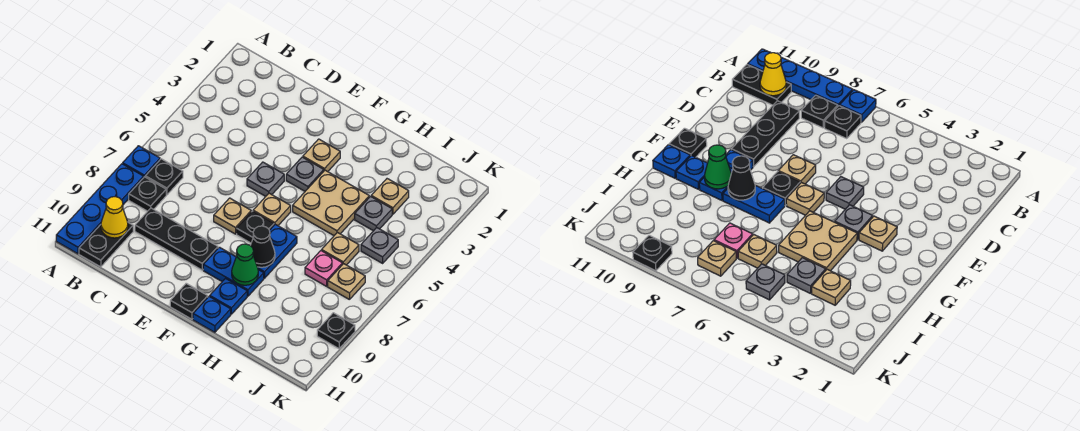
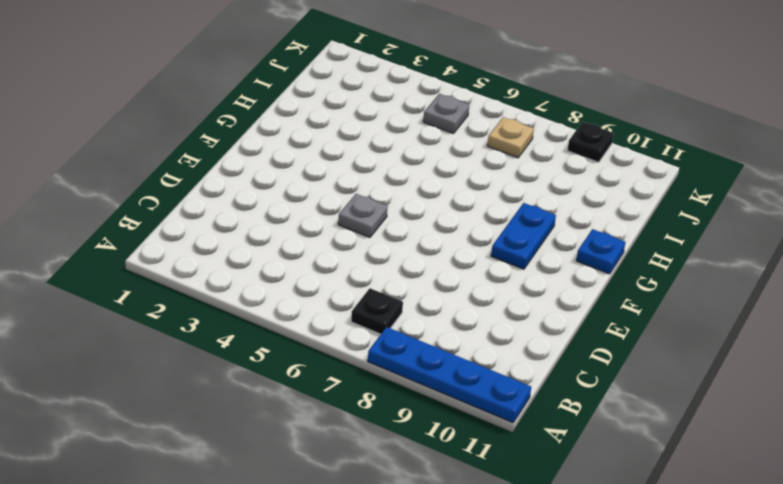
none -> blue plate A7 level 1
none -> black plate B8 level 1
none -> black plate B10:B11 level 1

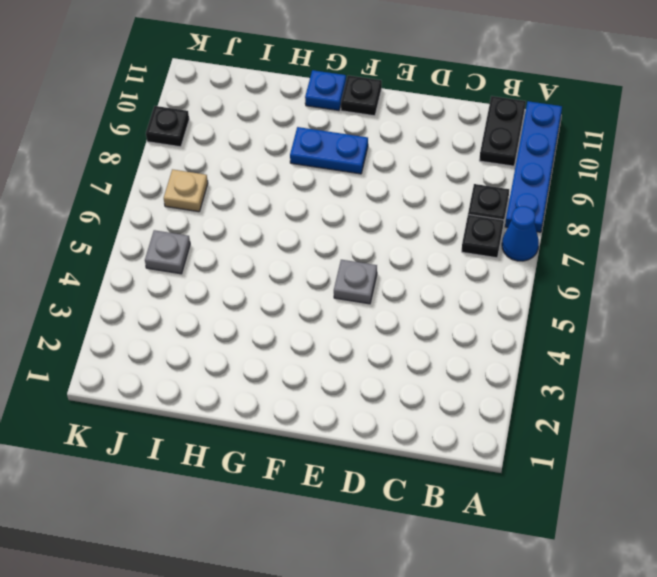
blue cone A7 level 1 -> blue plate A7 level 1
none -> black plate C9:E9 level 1
none -> tan plate E7 level 1
none -> tan plate F3 level 1

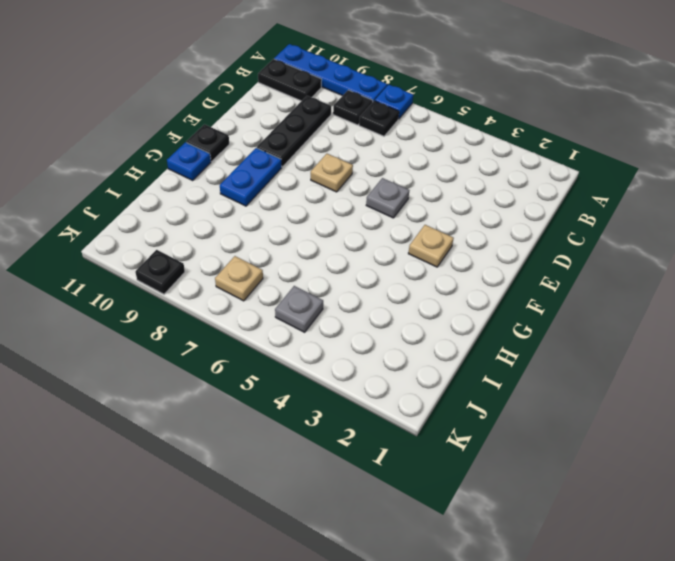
none -> grey plate F4 level 1
none -> tan plate F6 level 1
none -> black plate F7 level 1

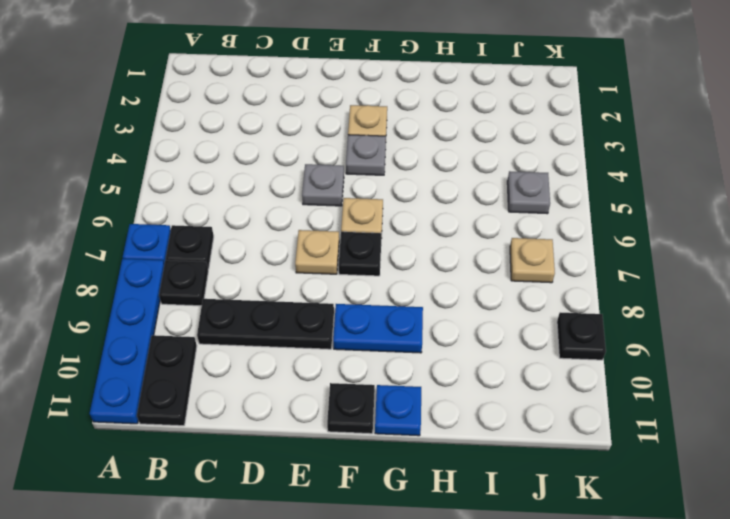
none -> tan plate G4:H5 level 1
none -> blue plate G7:G8 level 1
none -> blue plate G10 level 1

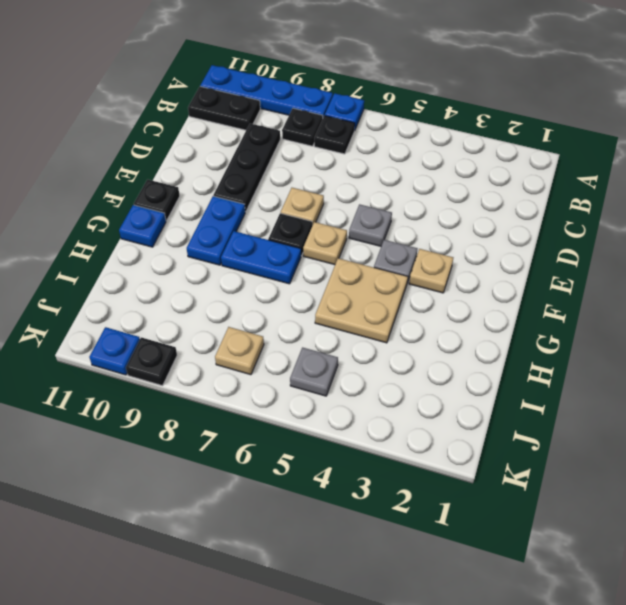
blue plate K10 level 1 -> blue plate G10 level 1
none -> tan plate I3 level 1
none -> grey plate I4 level 1
none -> tan plate I6 level 1

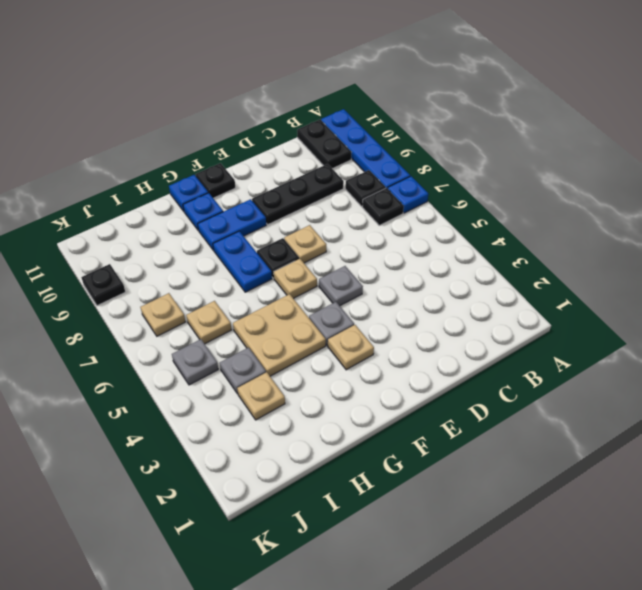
none -> pink plate I7 level 1
none -> yellow cone B10 level 2
none -> black cone G8 level 2

